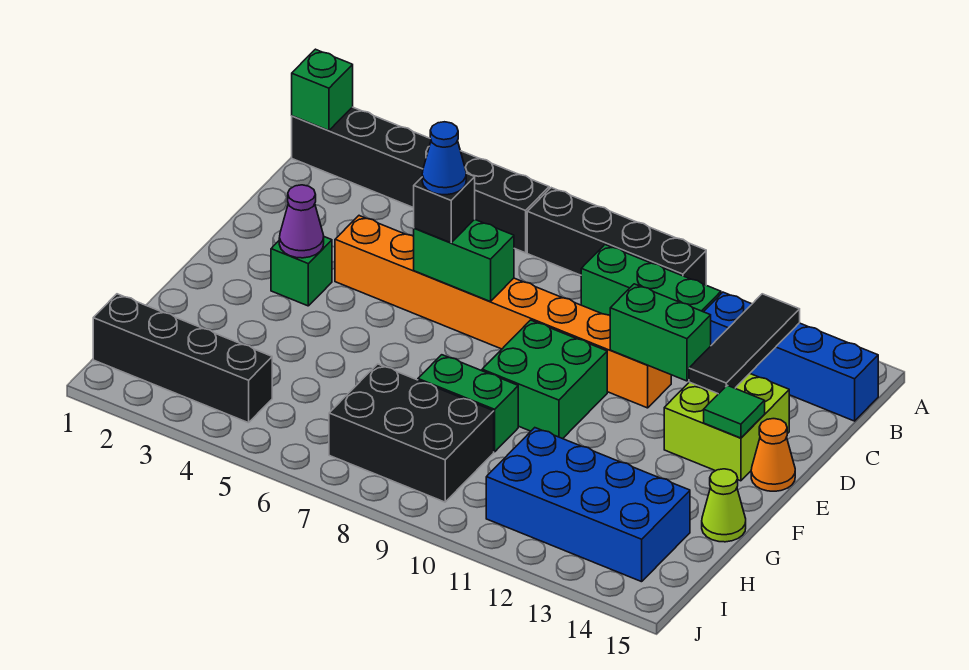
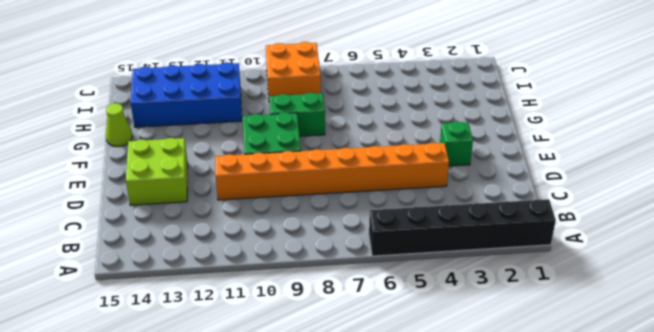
orange brick I8:J9 level 1 -> black brick H7:I9 level 1
none -> black brick A7:A10 level 1
none -> green brick B9:B11 level 1
none -> blue brick B12:B15 level 1

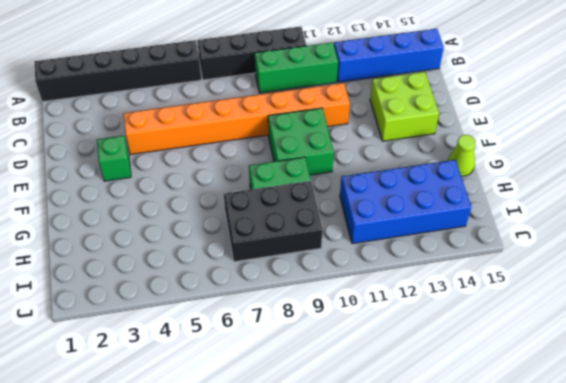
none -> orange cone E15 level 1
none -> black brick I1:I4 level 1
none -> green brick A1 level 2

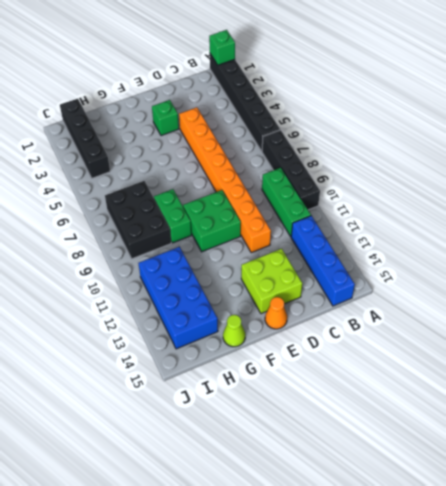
none -> black tile B13:D13 level 2
none -> green brick D6:D7 level 2
none -> green brick D11:D12 level 2

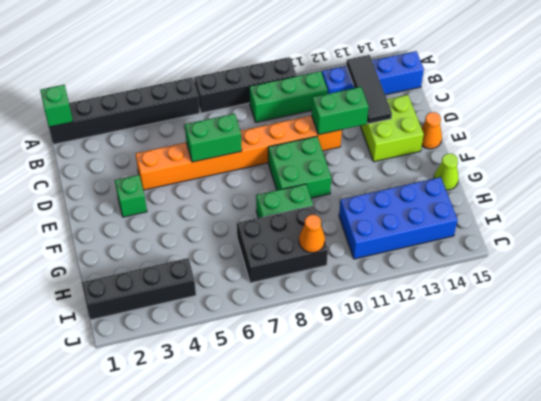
orange cone I9 level 2 -> none
none -> purple cone E3 level 2
none -> green tile E14 level 2
none -> black brick D6 level 3

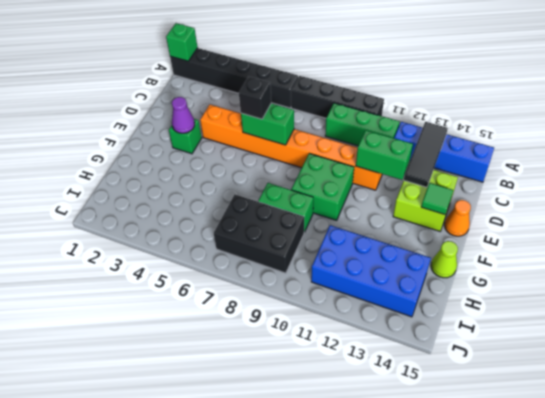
none -> black brick I1:I4 level 1
none -> blue cone D6 level 4

